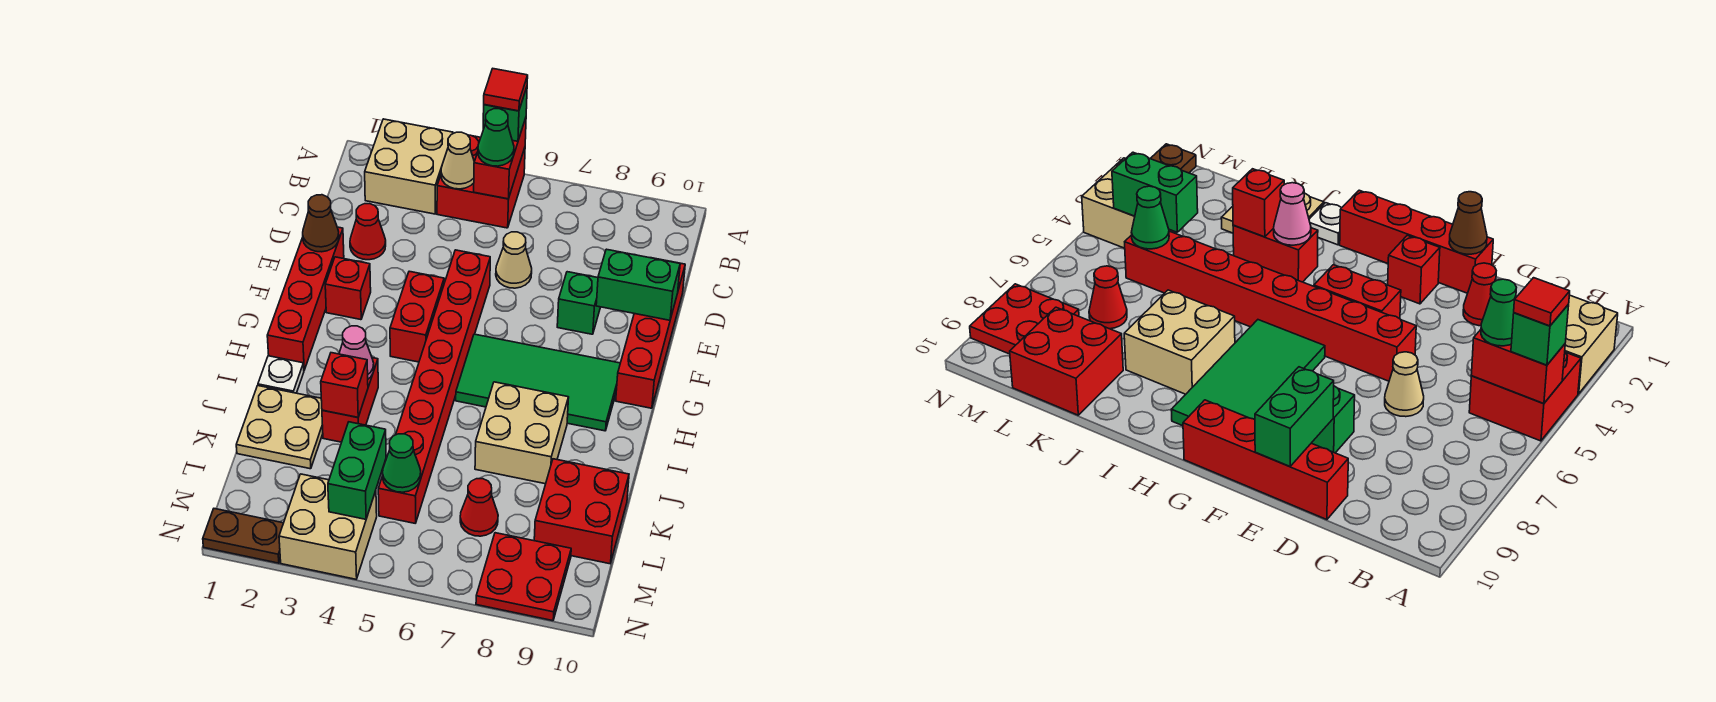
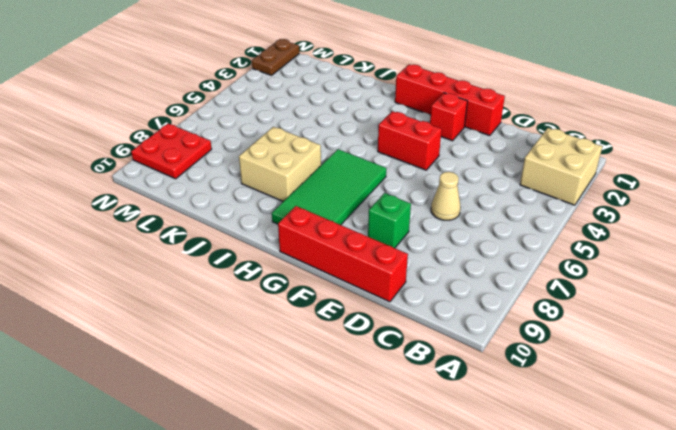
none -> red brick A4:B5 level 1
none -> red cone D2 level 1
none -> red brick E5:L5 level 1
none -> white plate I1 level 1

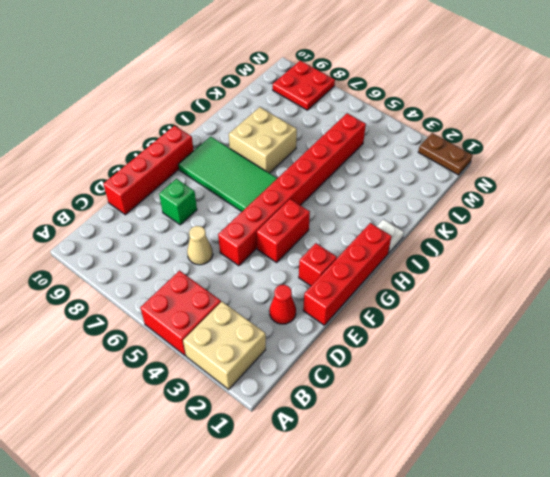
none -> red brick I3:J3 level 1
none -> tan plate J1:K2 level 1
none -> red brick K9:L10 level 1
none -> red cone L7 level 1

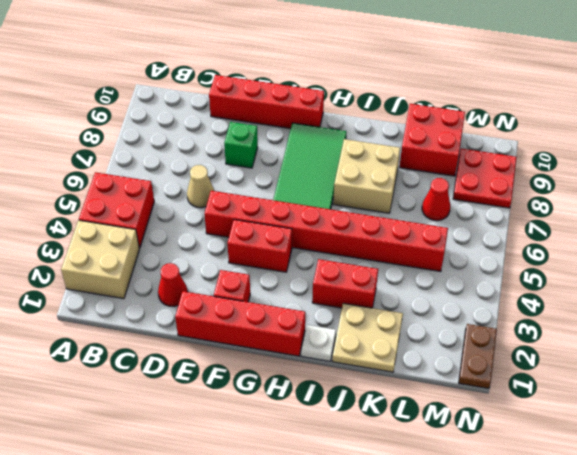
none -> tan brick M3:N4 level 1
none -> red brick A5:B5 level 2
none -> tan cone B4 level 2
none -> brown cone E1 level 2

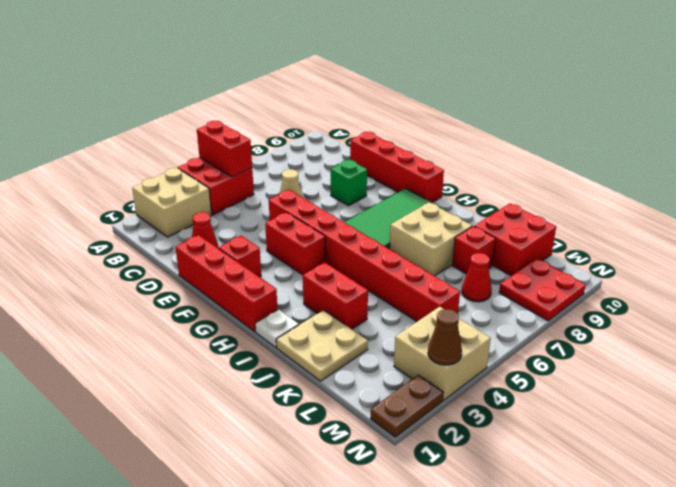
red brick K8 level 1 -> red brick J3 level 2
brown cone N3 level 2 -> brown cone E1 level 2
none -> tan cone B4 level 2
none -> green brick E9:E10 level 2
none -> pink cone I3 level 2
none -> green brick L4:M4 level 2

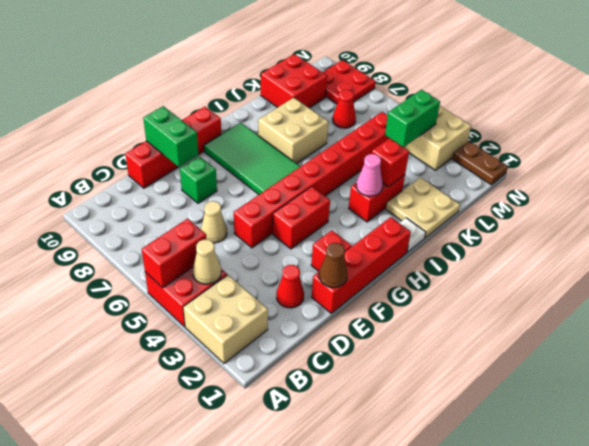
none -> green cone L5 level 2
none -> green brick A5 level 3
none -> green cone B5 level 3
none -> red tile A5 level 4

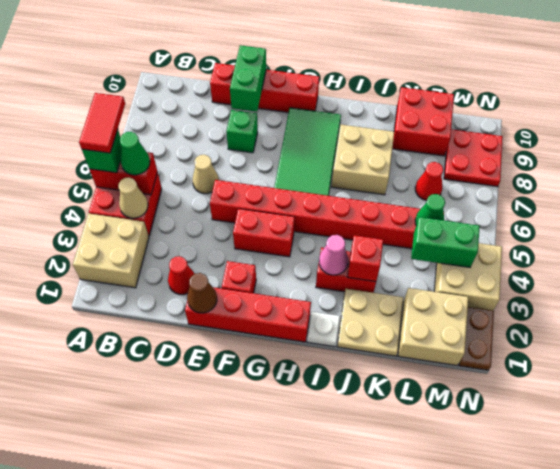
red tile A5:A6 level 4 -> red tile A5 level 4
tan brick L1:M2 level 1 -> none

